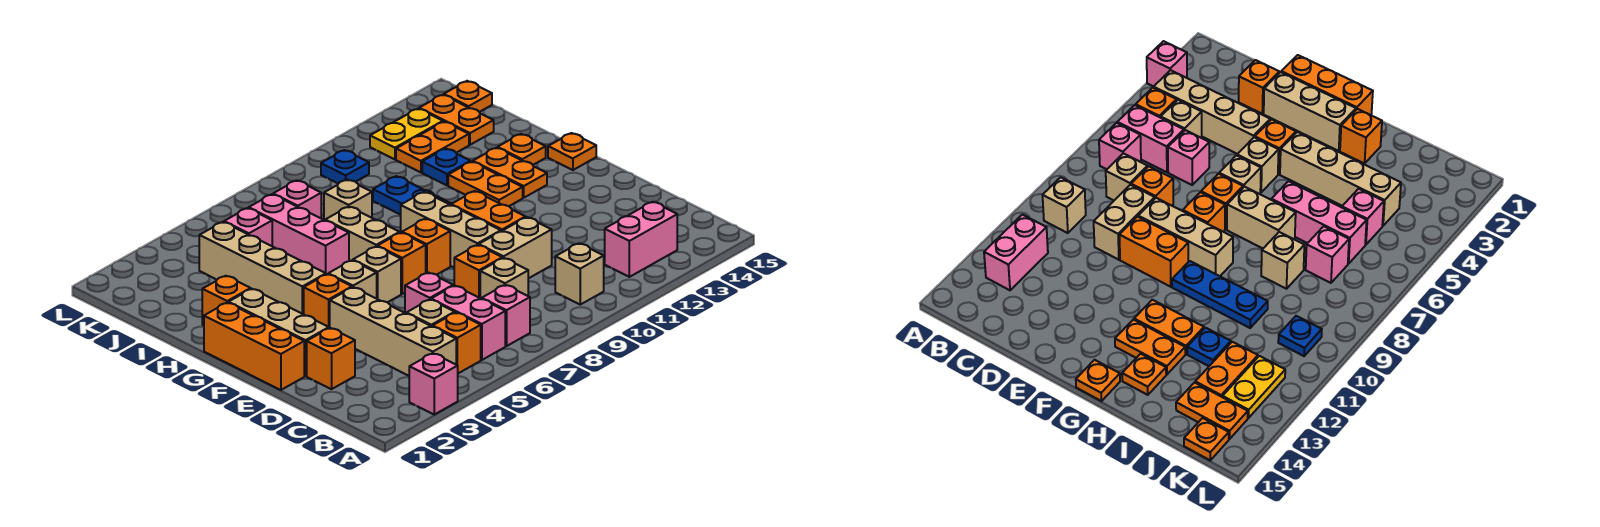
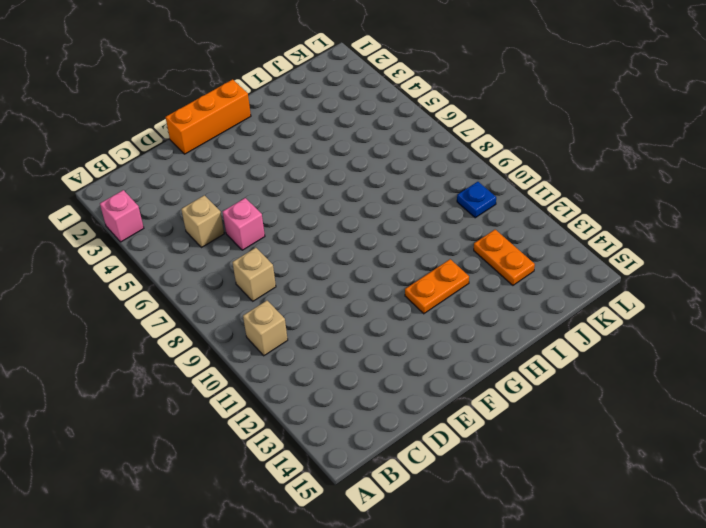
none -> tan brick B4:E4 level 1
none -> orange brick B5 level 1
none -> pink brick B6:C6 level 1
none -> pink brick B7 level 1

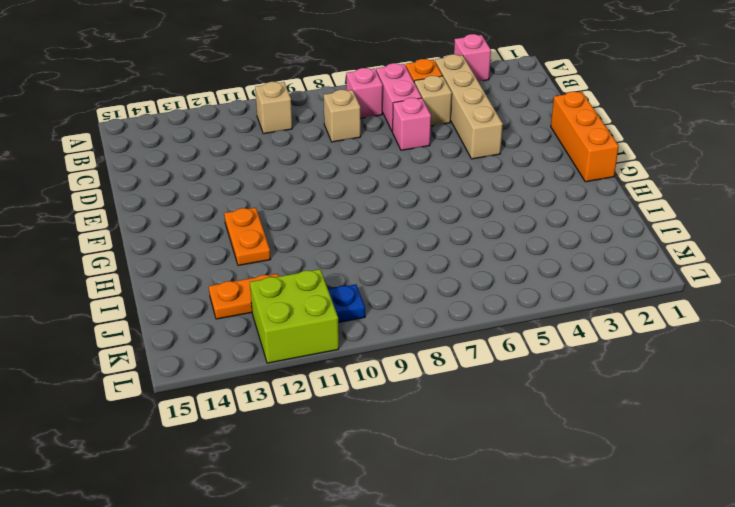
lime brick K11:L12 level 1 -> yellow plate K12:K13 level 1
none -> pink brick B12:B13 level 1
none -> orange brick D2 level 1
none -> orange brick D8 level 1
none -> tan brick D9:D10 level 1

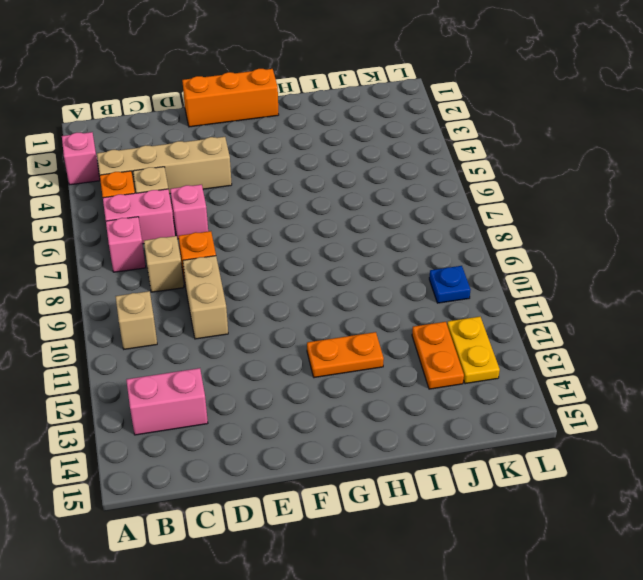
pink brick B13:C13 level 1 -> pink brick B12:B13 level 1
none -> orange brick D2 level 1
none -> tan brick E2:G2 level 1
none -> tan brick E9:G9 level 1
none -> orange brick E10:F10 level 1

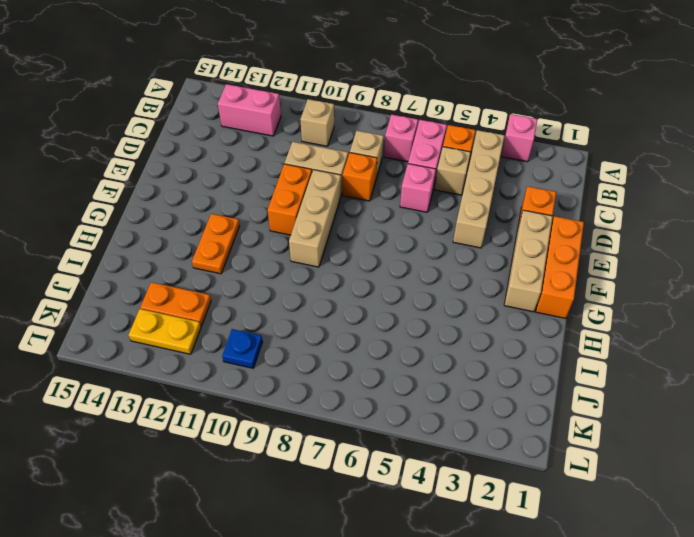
none -> orange brick F4 level 1
none -> tan brick F5 level 1
none -> tan brick F6 level 1
none -> orange brick F7 level 1

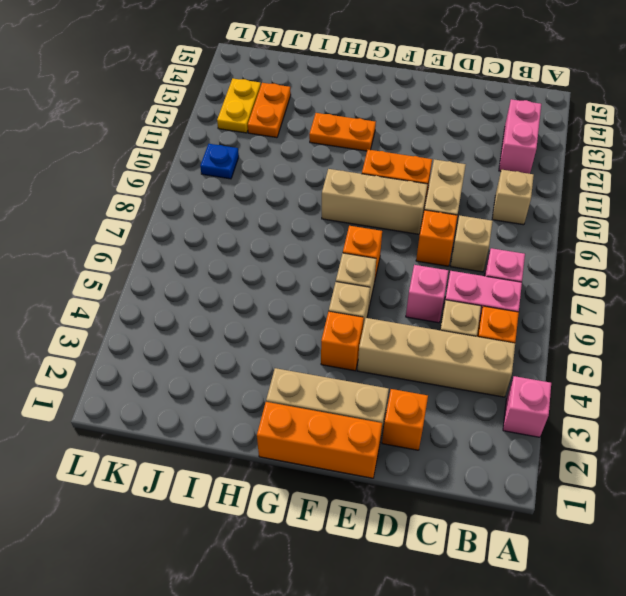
none -> orange brick F8 level 1
none -> tan brick G4:J4 level 1
none -> tan brick G7:H7 level 1
none -> blue plate G10:I10 level 1

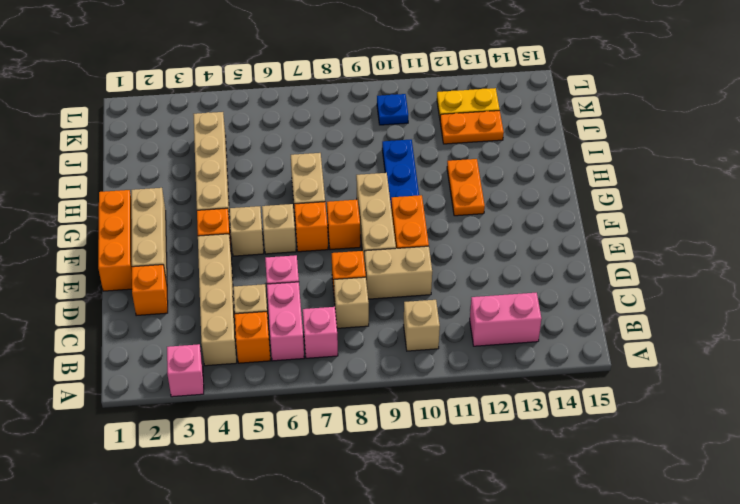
none -> orange plate G13:H13 level 1
none -> orange plate G15 level 1
none -> orange brick H2 level 1
none -> pink brick H6:J6 level 1

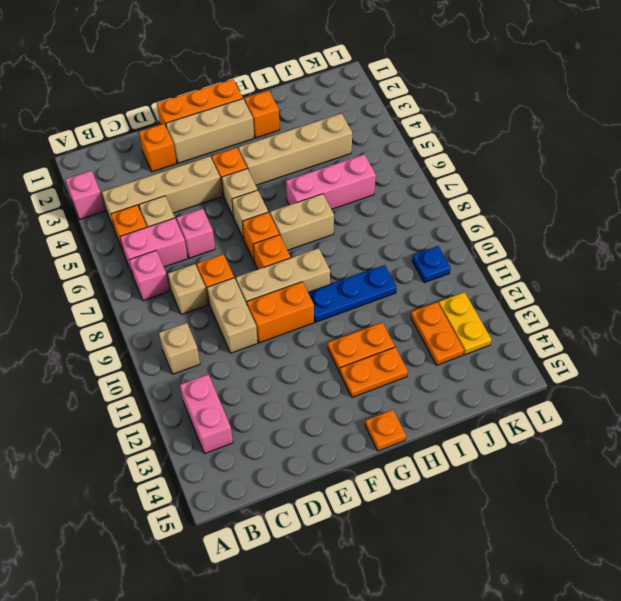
none -> orange plate H14 level 1
none -> tan brick I8 level 1
none -> blue plate I12 level 1
none -> pink brick J5 level 1

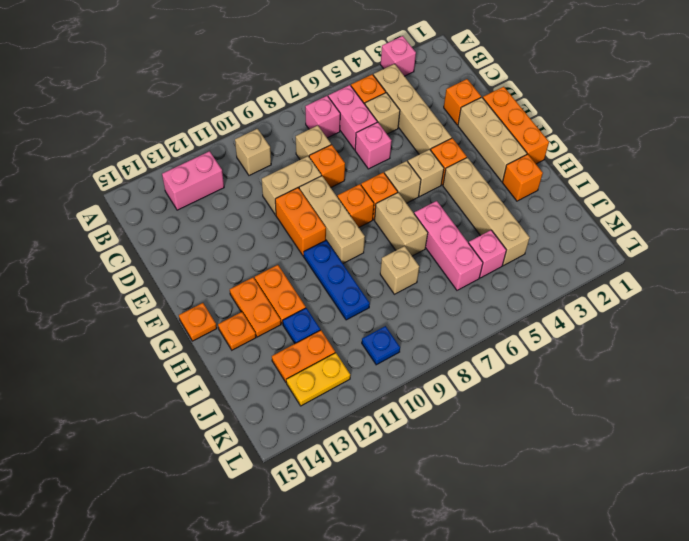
none -> pink brick J7 level 1
none -> orange plate J14:K14 level 1
none -> orange plate K15 level 1

